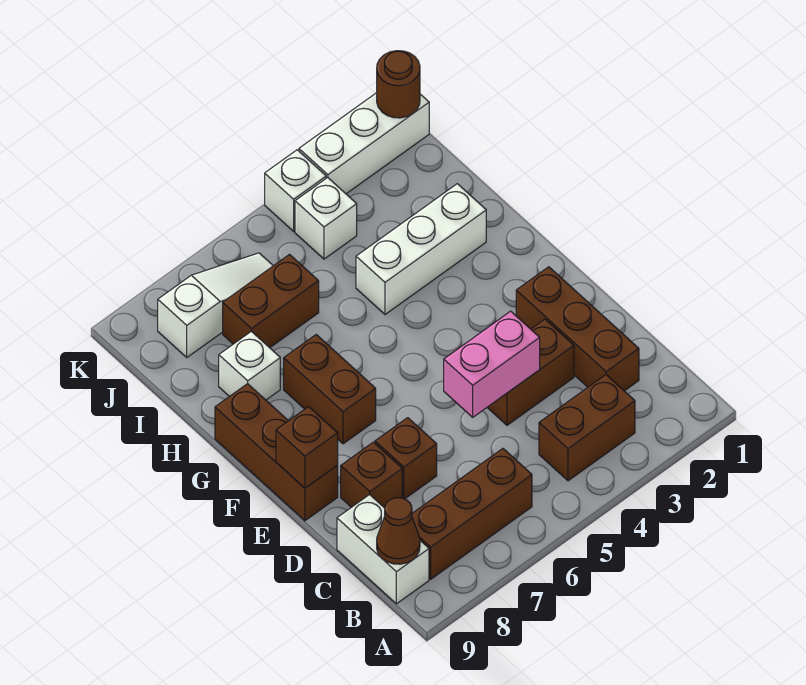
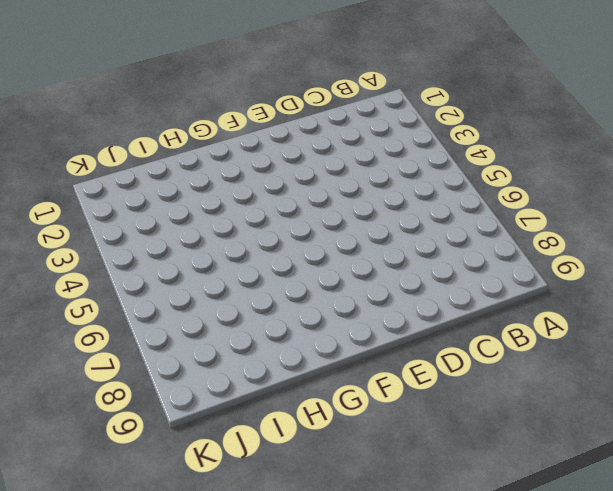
none -> brown brick B3:B4 level 1
none -> brown brick B6:B8 level 1
none -> white brick B9:C9 level 1

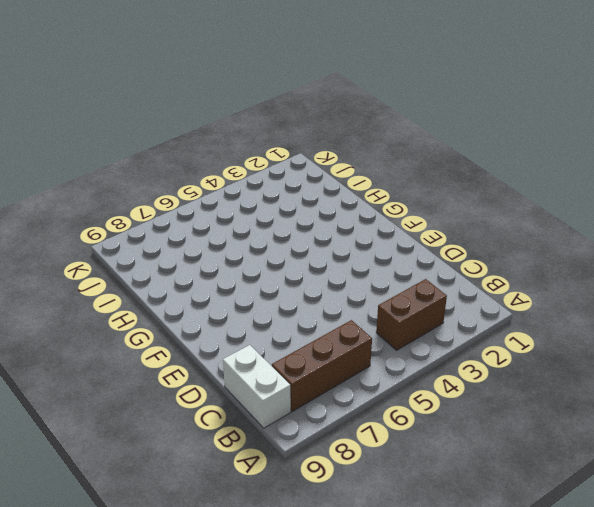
none -> brown brick C2:E2 level 1
none -> brown brick D3:D4 level 1
none -> brown brick D7 level 1

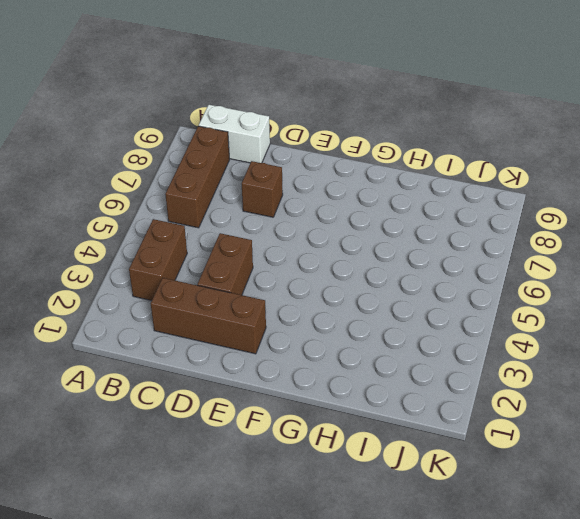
none -> brown brick D8 level 1
none -> brown brick E9:G9 level 1
none -> brown brick F7:G7 level 1

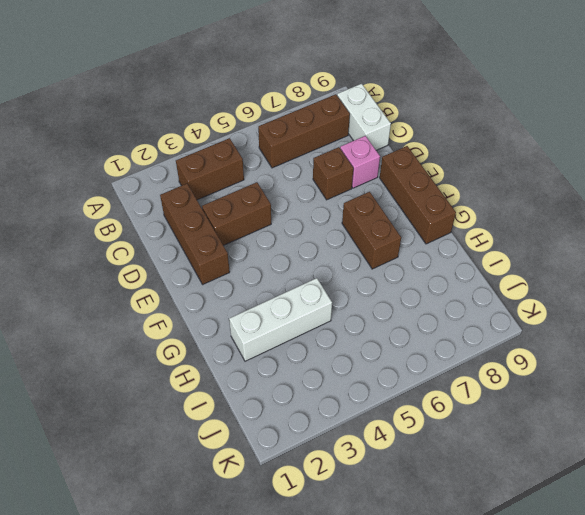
pink brick D8 level 1 -> brown brick D8 level 1
none -> white brick H8 level 1
none -> brown brick I6:I7 level 1
none -> white brick J4 level 1

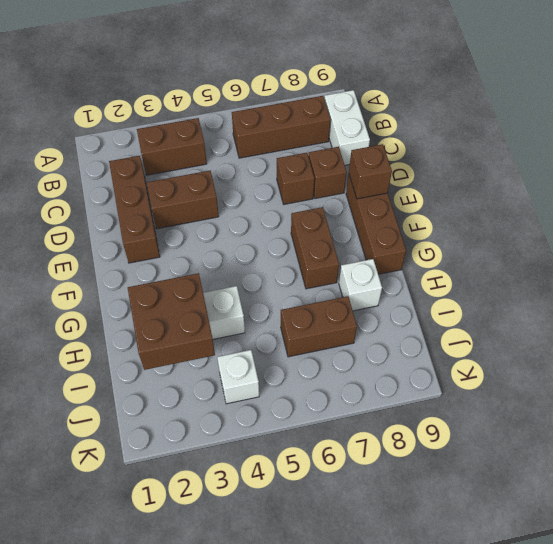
brown brick H2:I3 level 2 -> none
none -> white slope J6:J8 level 1 top 8
none -> white brick K1:K3 level 1
none -> white brick K4 level 1

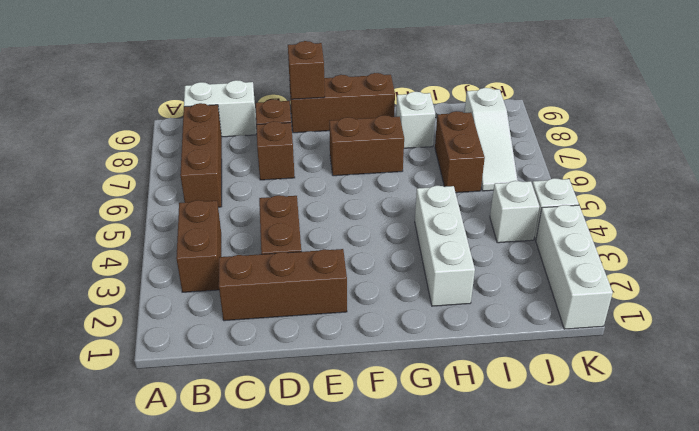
none -> brown cone B9 level 2
none -> pink brick D4:D5 level 2
none -> brown round brick K1 level 2

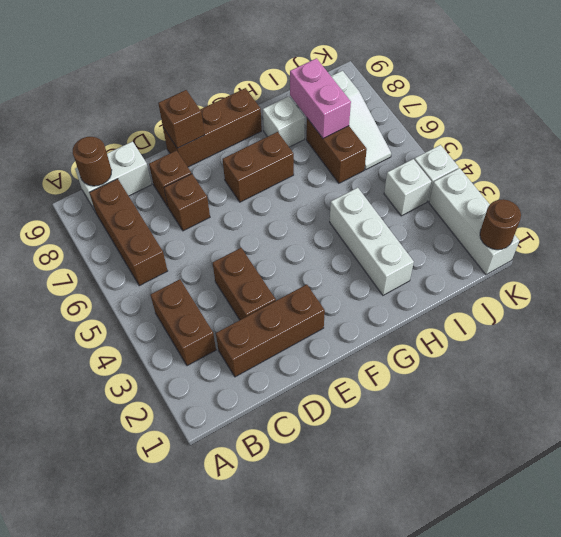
brown round brick B9 level 2 -> brown cone B9 level 2
pink brick I7:I8 level 2 -> pink brick D4:D5 level 2

